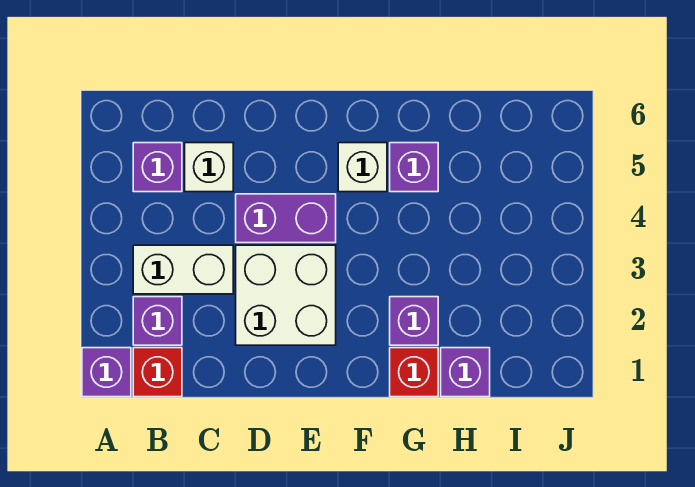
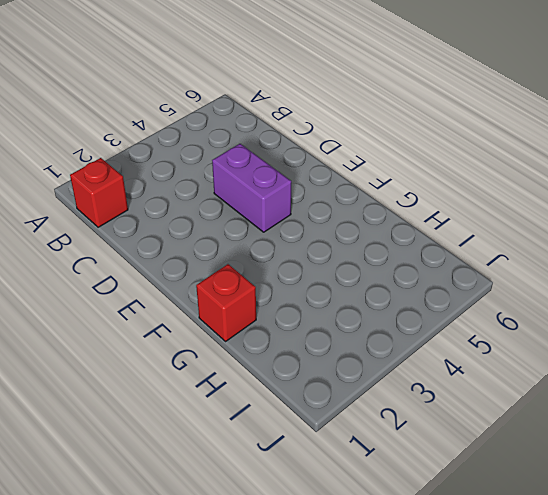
none -> purple brick A1 level 1
none -> purple brick B2 level 1
none -> white brick B3:C3 level 1

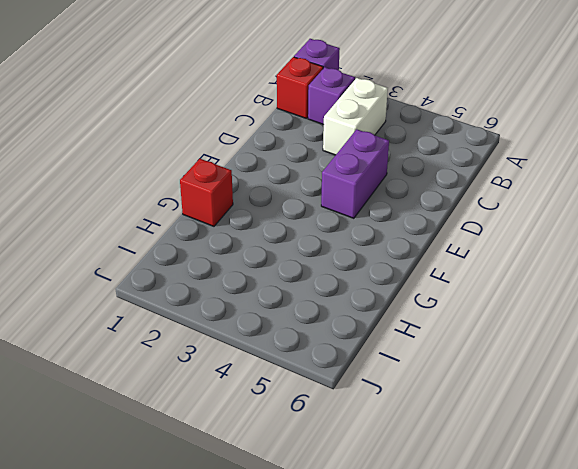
none -> purple brick B5 level 1
none -> white brick C5 level 1
none -> white brick D2:E3 level 1

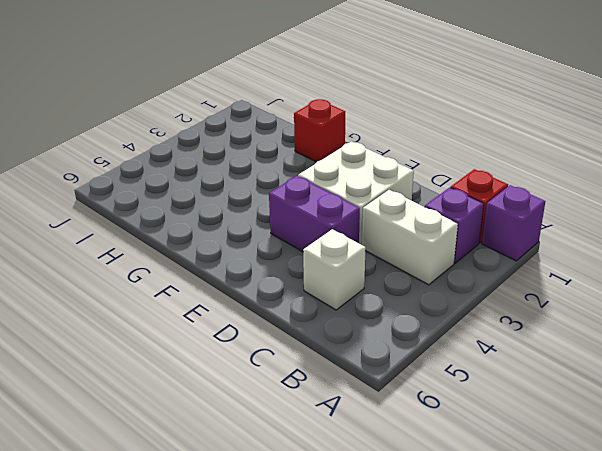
none -> purple brick B5 level 1
none -> white brick F5 level 1
none -> purple brick G2 level 1

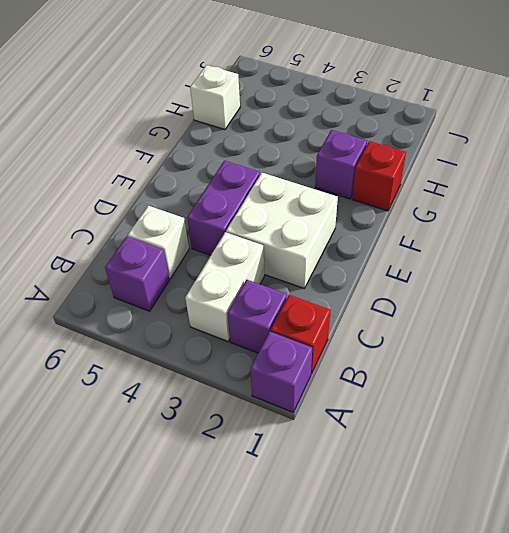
white brick H6 level 1 -> white brick F5 level 1
none -> purple brick G5 level 1
none -> purple brick H1 level 1

